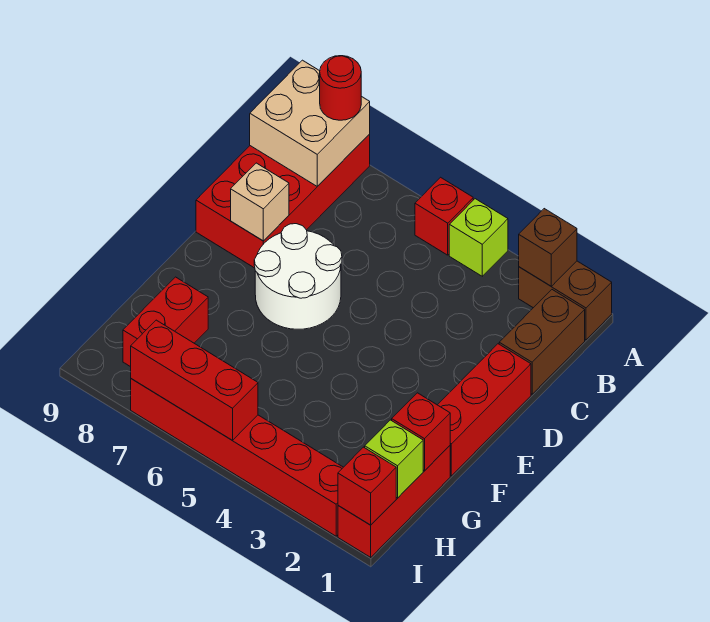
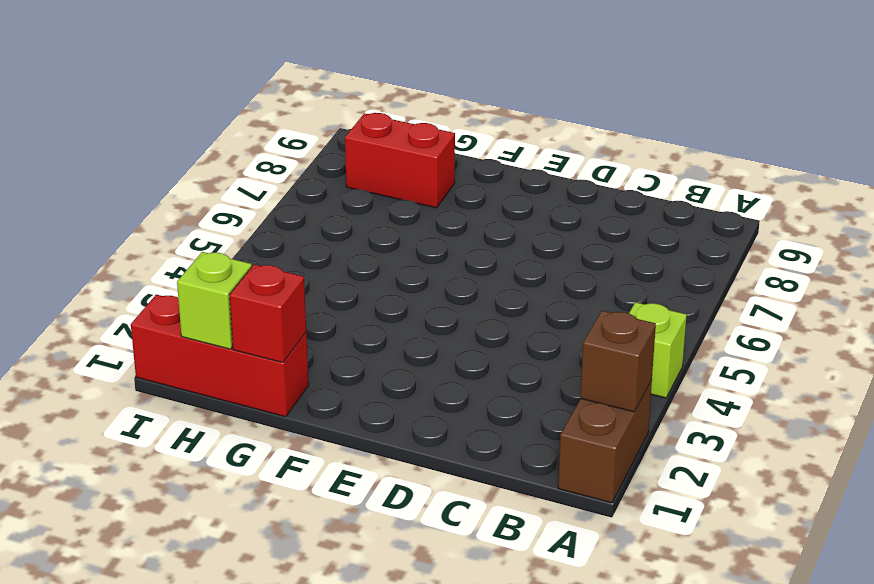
none -> red brick A5 level 1
none -> red brick A8:D9 level 1
none -> brown brick B1:C1 level 1

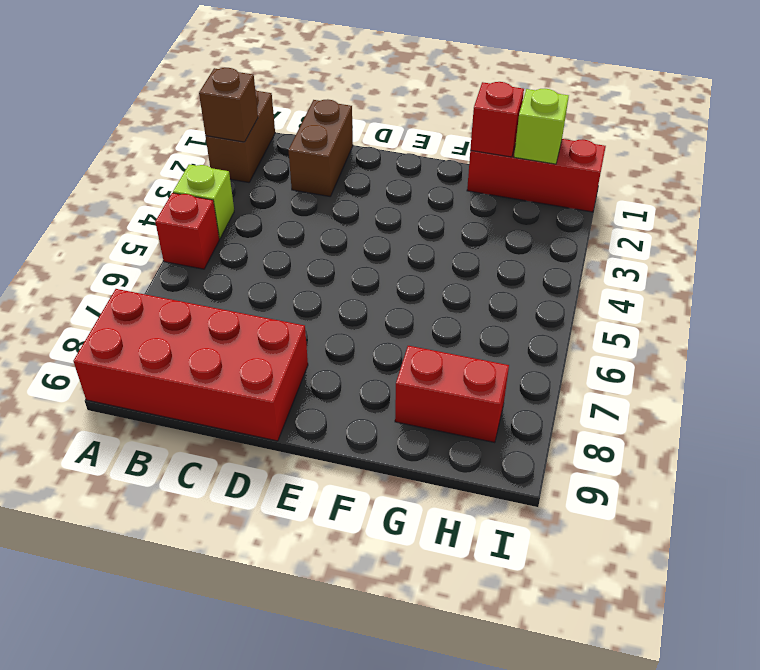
brown brick C1:C2 level 1 -> brown brick B1:C1 level 1
none -> red brick D1:F1 level 1
none -> white round brick D6:E7 level 1
none -> red brick I2:I7 level 1

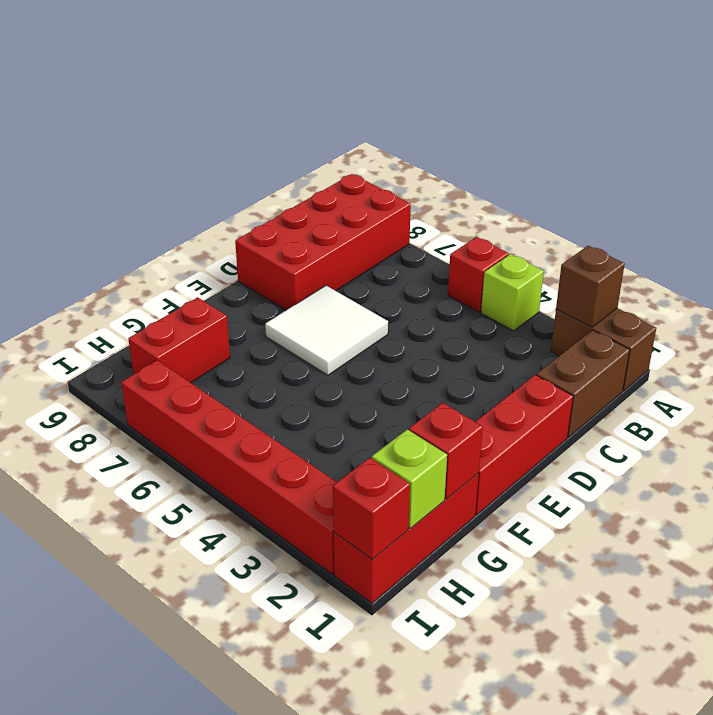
white tile D6:E7 level 1 -> white round brick D6:E7 level 1
none -> tan brick A8:B9 level 2
none -> tan brick D8 level 2
none -> red brick I5:I7 level 2

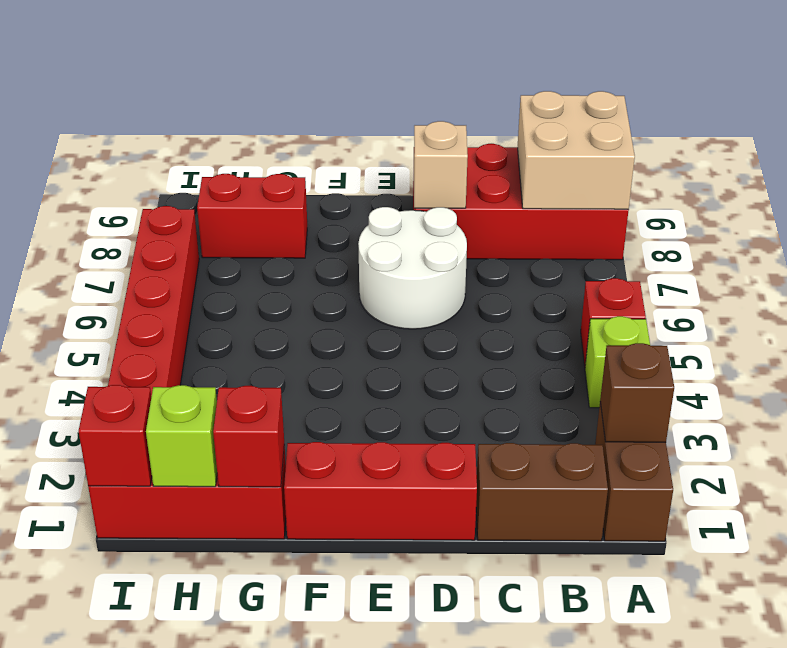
none -> red brick I5:I7 level 2
none -> red round brick A8 level 3

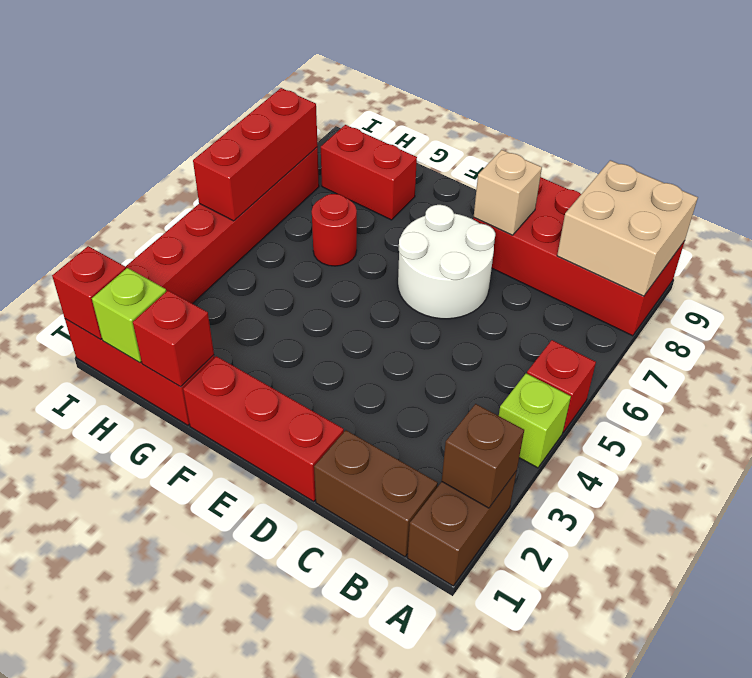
red round brick G6 level 1 -> red round brick A8 level 3

